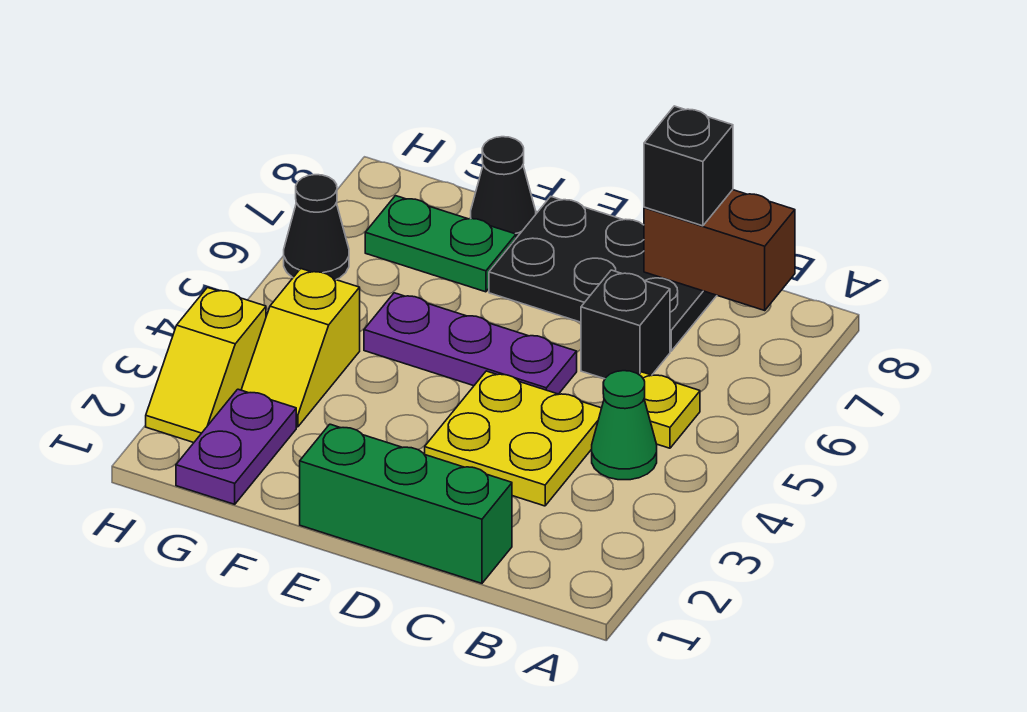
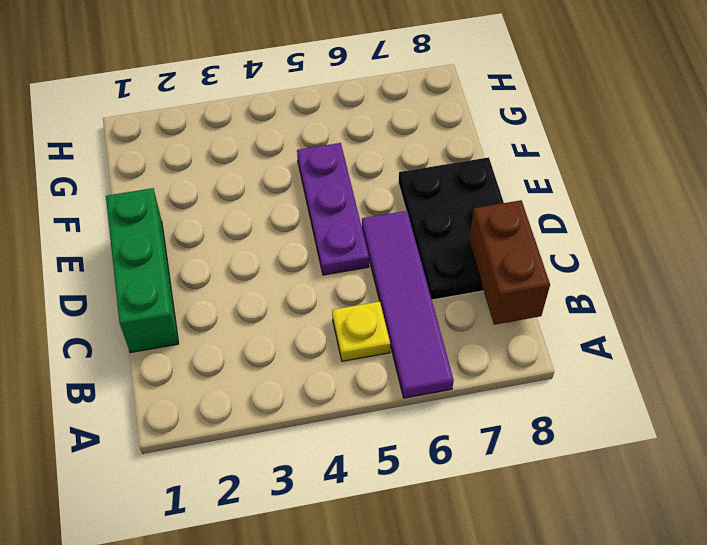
purple tile A6:D6 level 1 -> black brick C6 level 1
none -> green cone B4 level 1
none -> yellow plate C3:D4 level 1
none -> green plate F7:G7 level 1

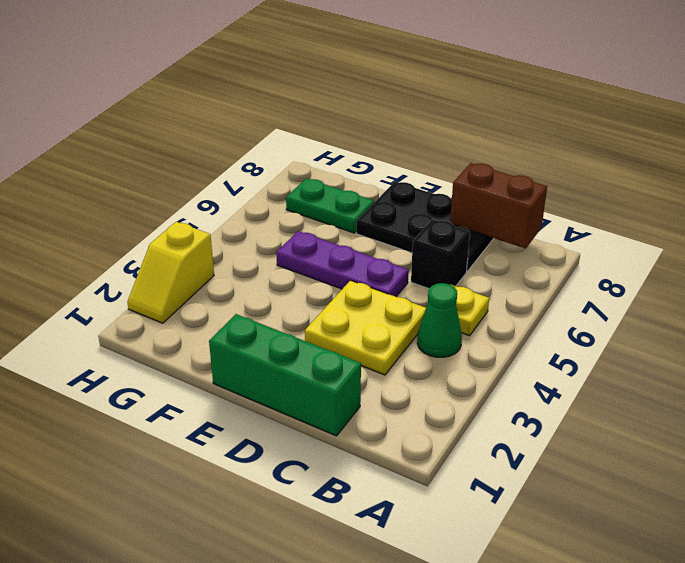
none -> black cone F8 level 1
none -> purple plate G1:G2 level 1
none -> yellow slope G3:G4 level 1 top 4

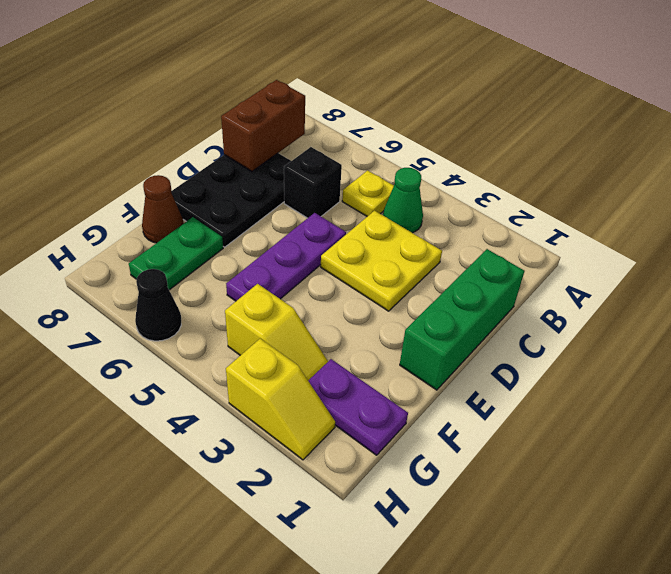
brown cone F8 level 1 -> black cone F8 level 1
none -> black brick C8 level 3

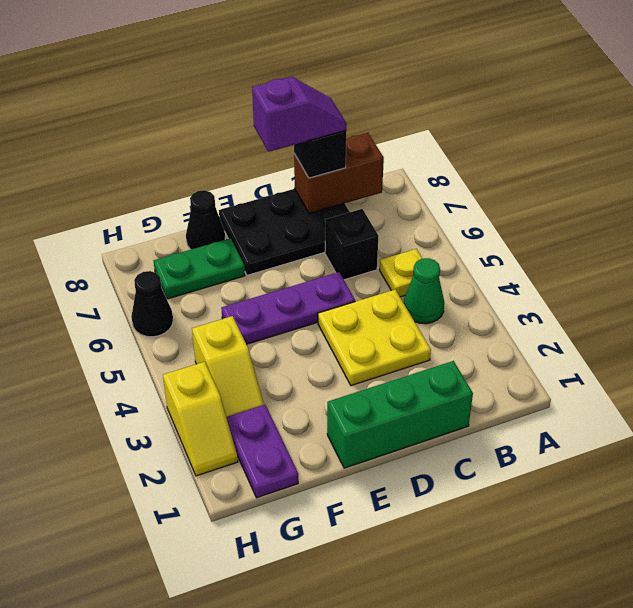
purple slope C8:D8 level 4 top D -> none

